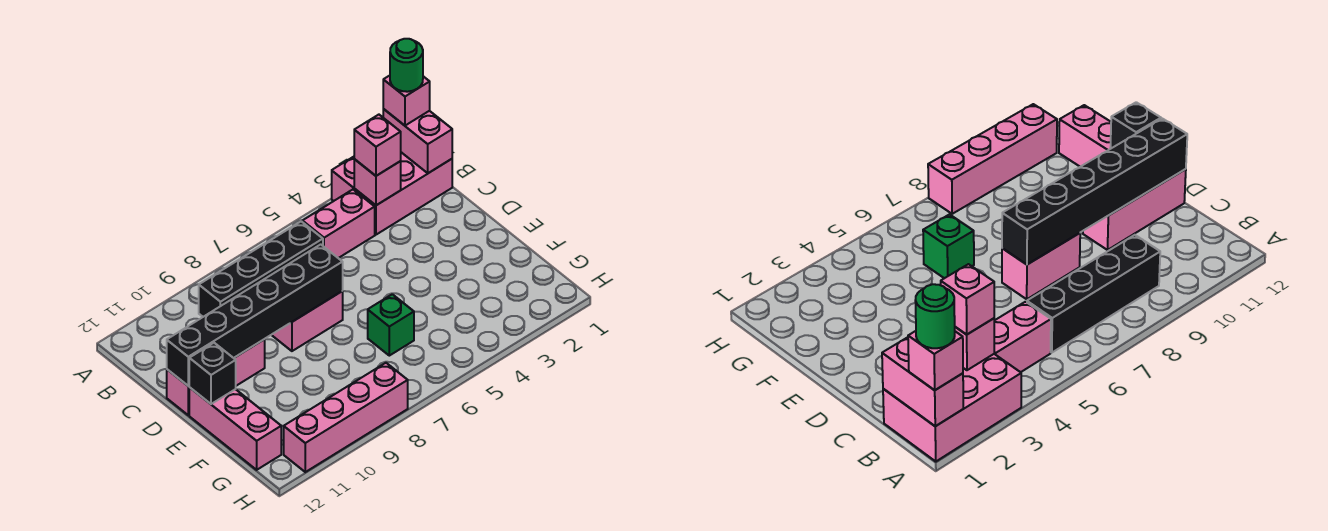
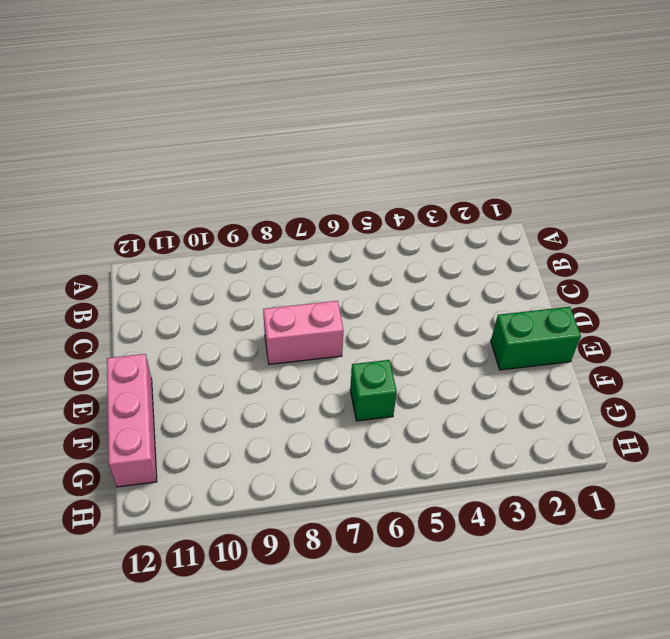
green brick E1:E2 level 1 -> none
none -> pink brick A1:B3 level 1
none -> pink brick B4:B5 level 1
none -> black brick B6:B9 level 1

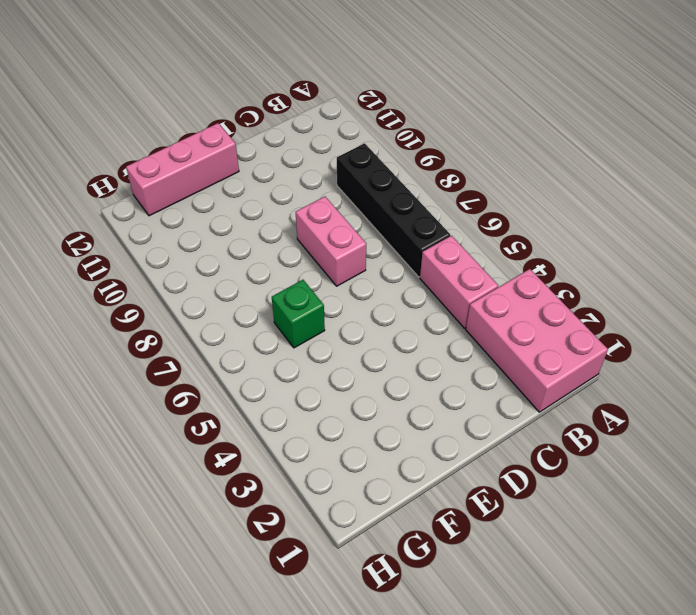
none -> pink brick D10:D12 level 1
none -> pink brick H8:H11 level 1
none -> pink brick A1:B1 level 2

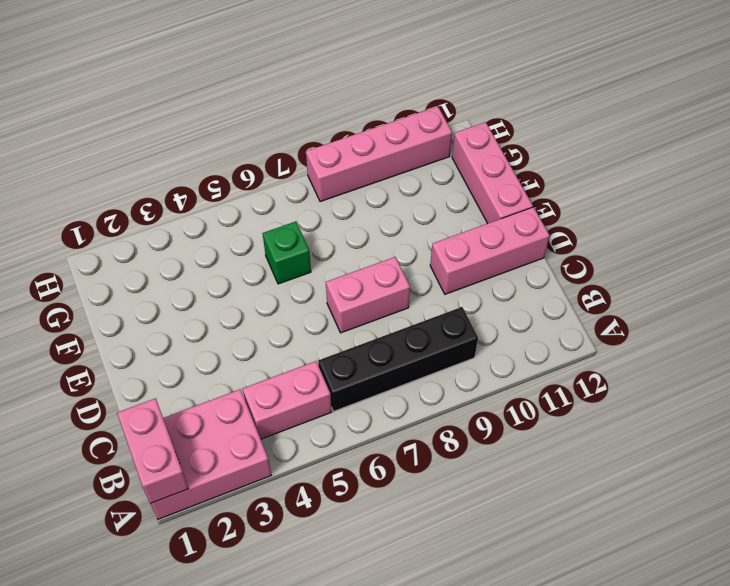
none -> pink brick B3 level 2
none -> black brick D7:D12 level 2
none -> black brick E12 level 2

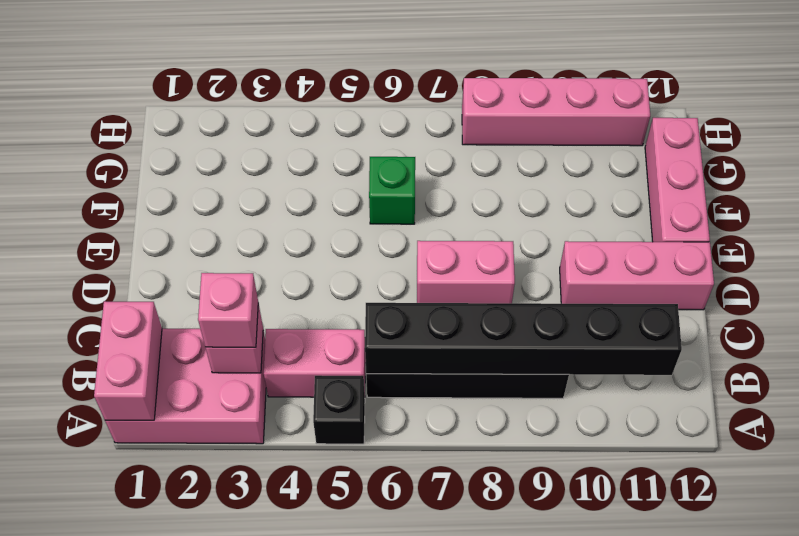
black brick A5 level 1 -> black brick E12 level 2
black brick B6:B11 level 2 -> black brick D7:D12 level 2
none -> pink brick A1 level 3
none -> green round brick A1 level 4

